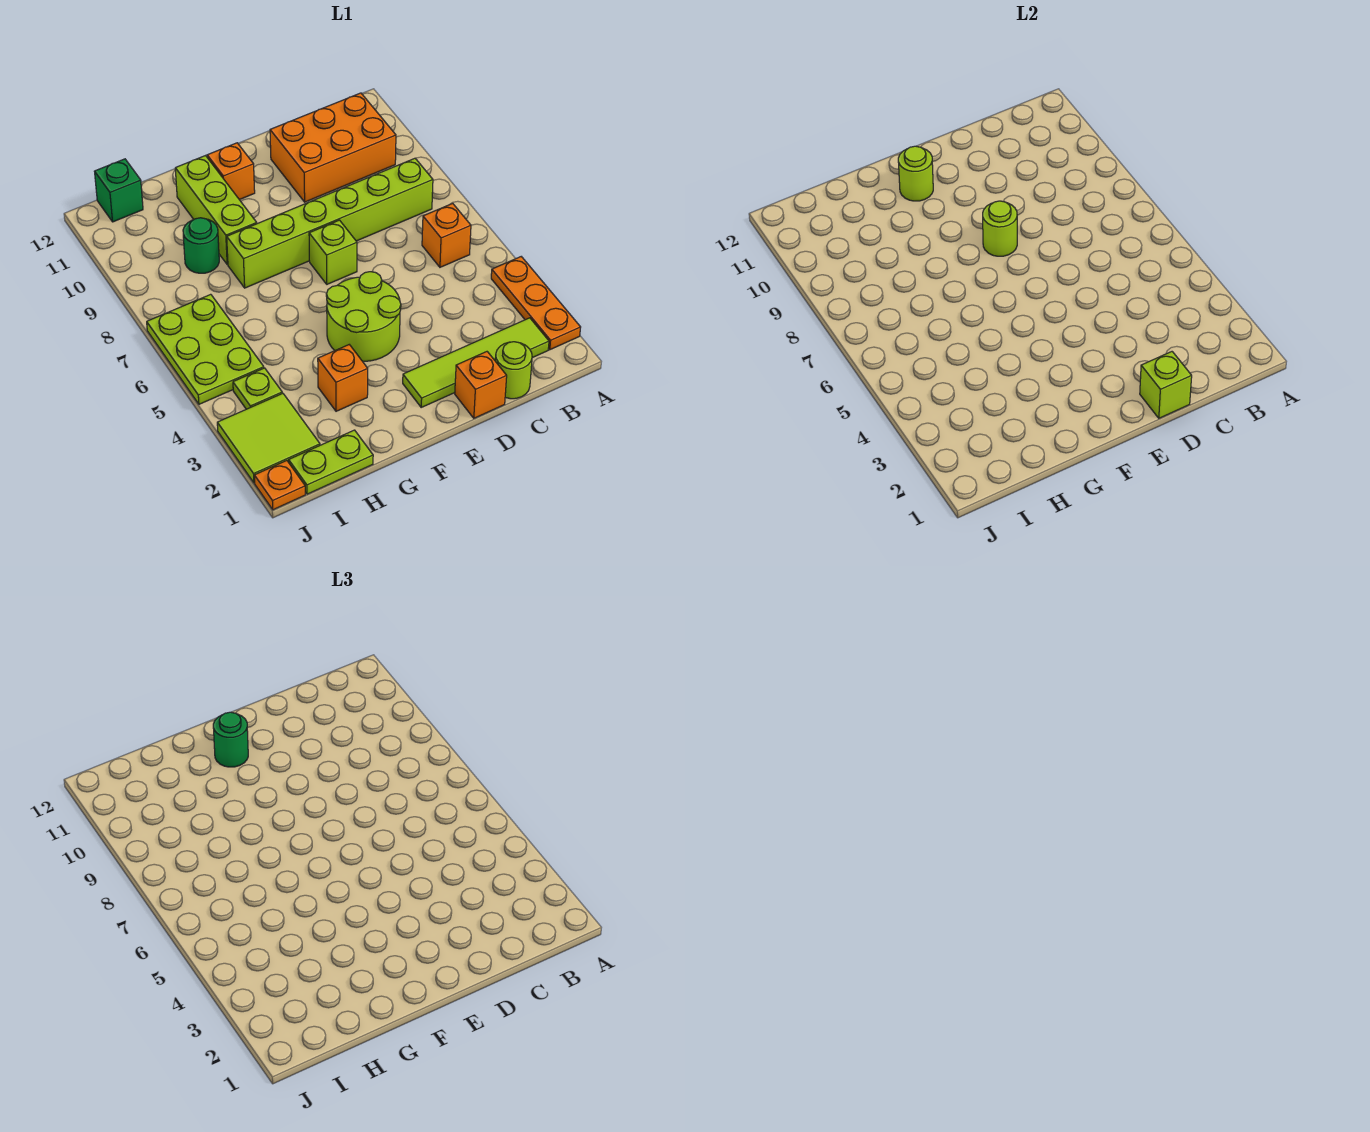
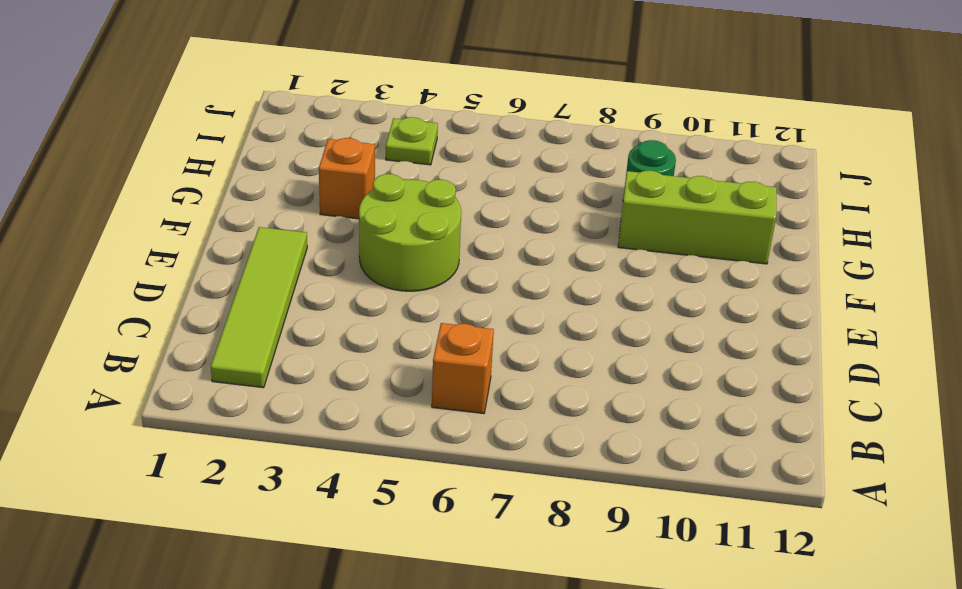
none -> orange plate A2:A4 level 1
none -> lime brick B8:G8 level 1
none -> orange brick B10:D11 level 1

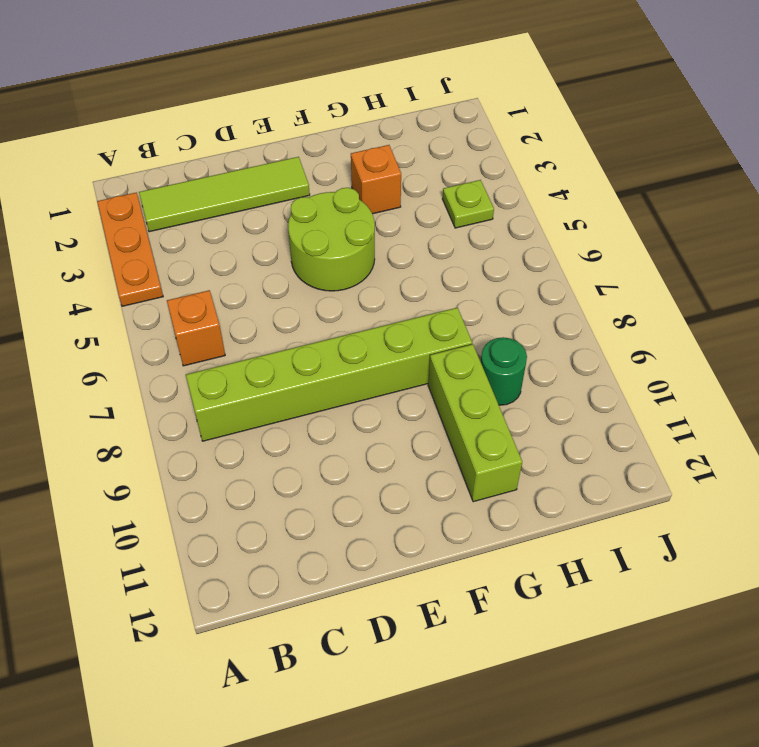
none -> orange brick B10:D11 level 1
none -> lime round brick C1 level 1
none -> orange brick D1 level 1

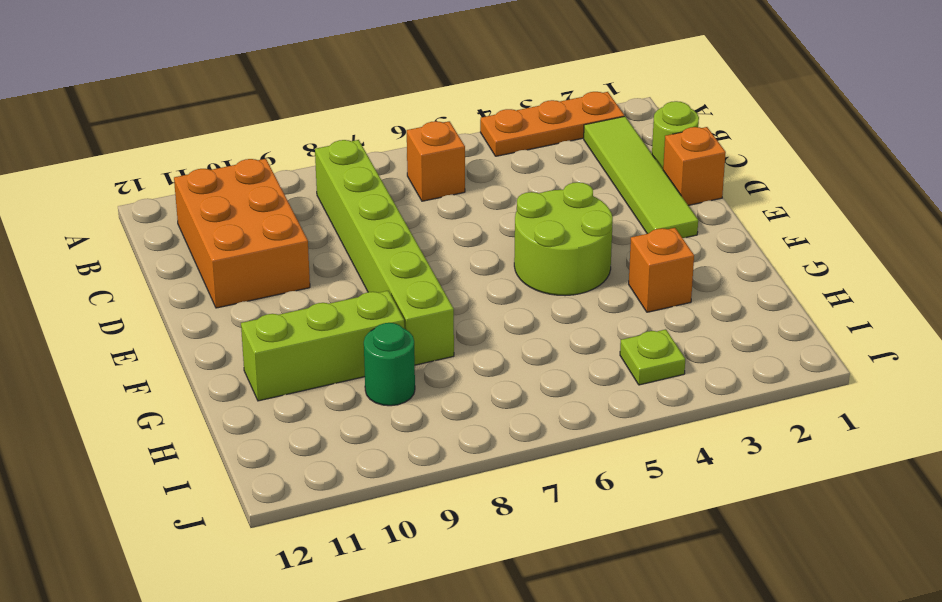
none -> lime brick E7 level 1
none -> orange brick F11 level 1
none -> lime plate H1:I1 level 1

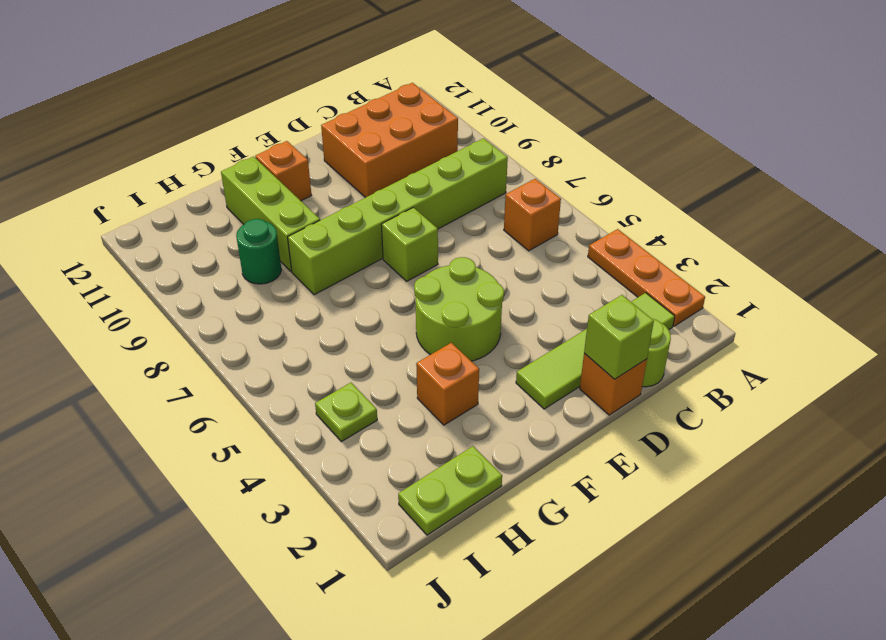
none -> lime tile I2:J3 level 1
none -> lime plate I5:J7 level 1
none -> green brick I12 level 1

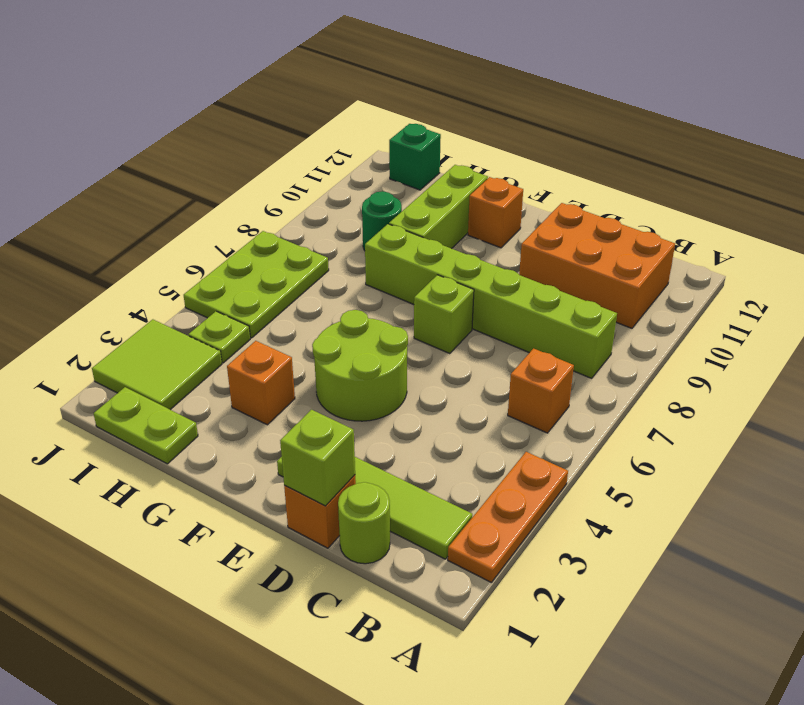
none -> orange plate J1 level 1
none -> lime round brick E8 level 2
none -> lime round brick F11 level 2

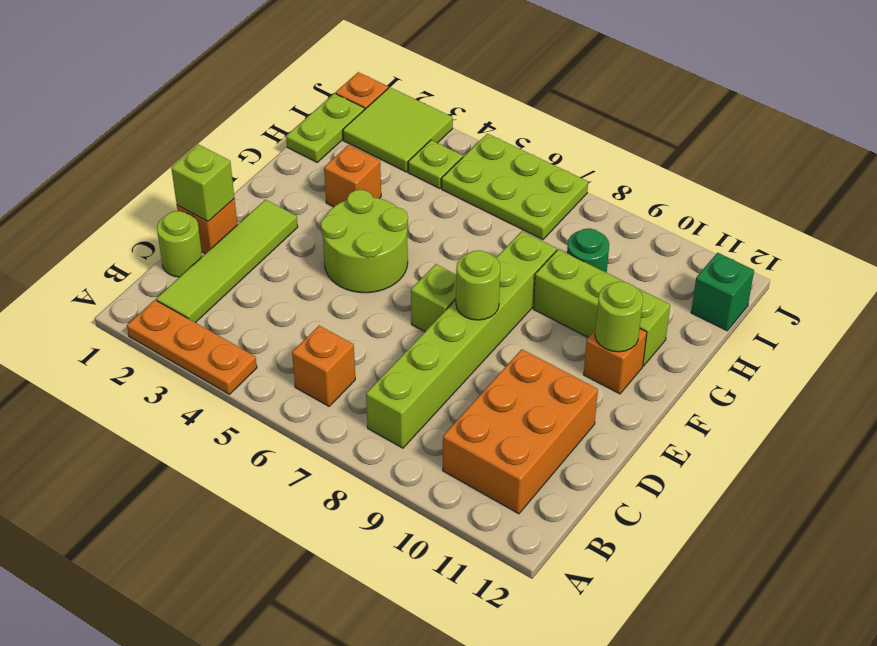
none -> green round brick F11 level 3

